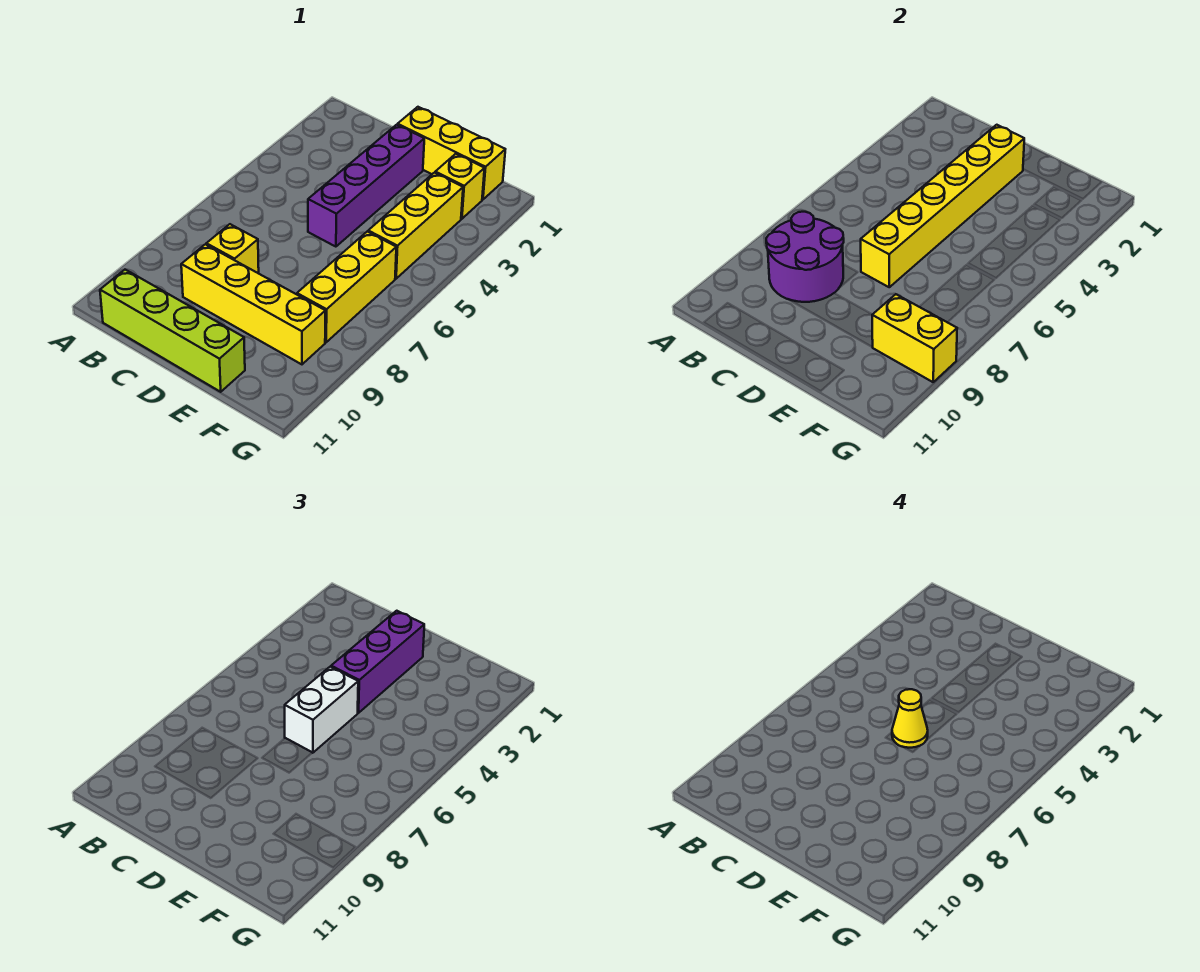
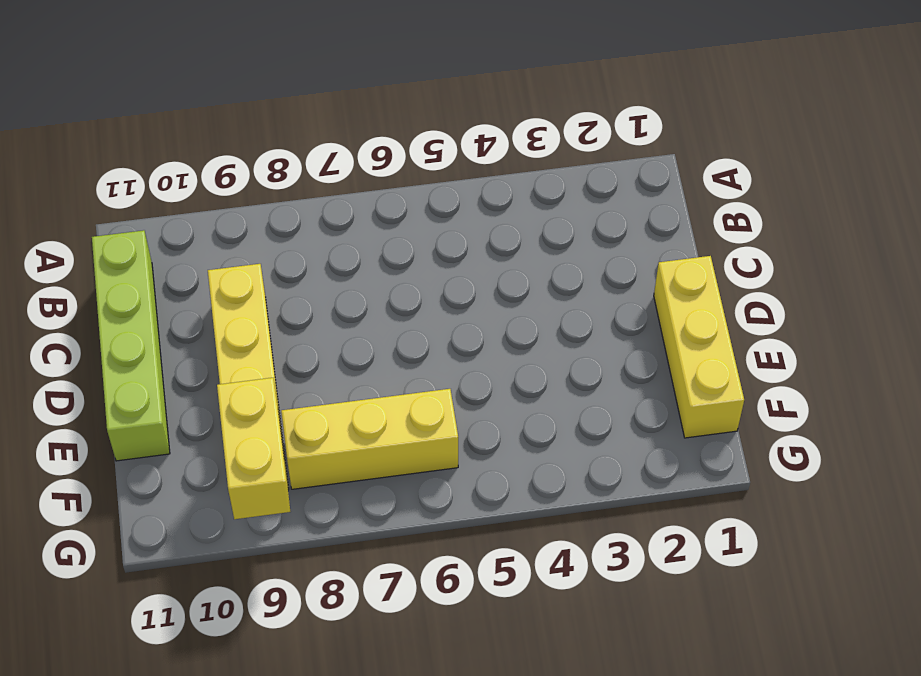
none -> yellow brick C8 level 1
none -> purple brick D2:D5 level 1
none -> yellow brick F2 level 1

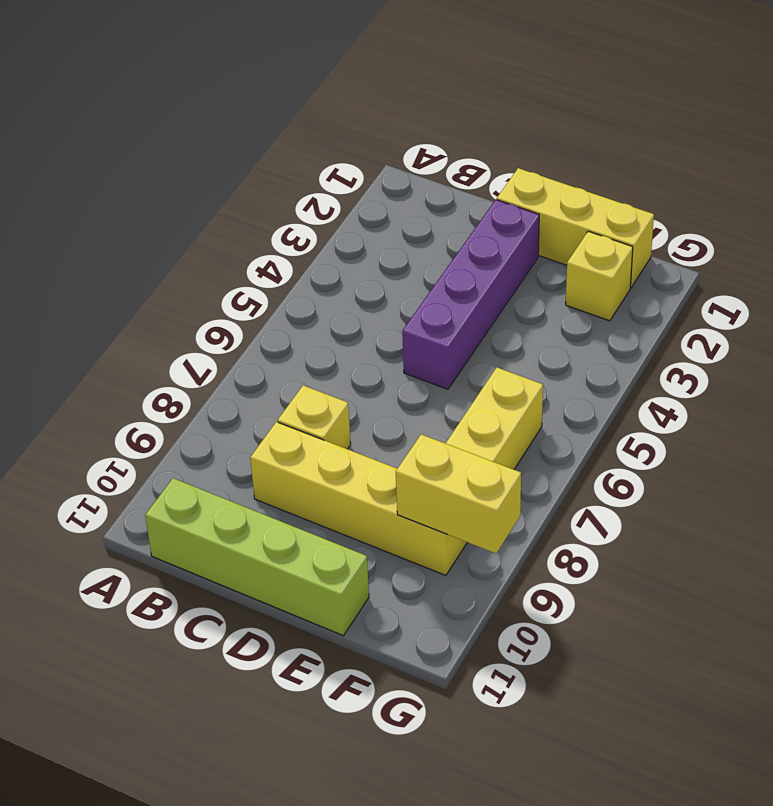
none -> yellow brick F3:F5 level 1
none -> purple round brick B8:C9 level 2
none -> yellow brick D2:D7 level 2

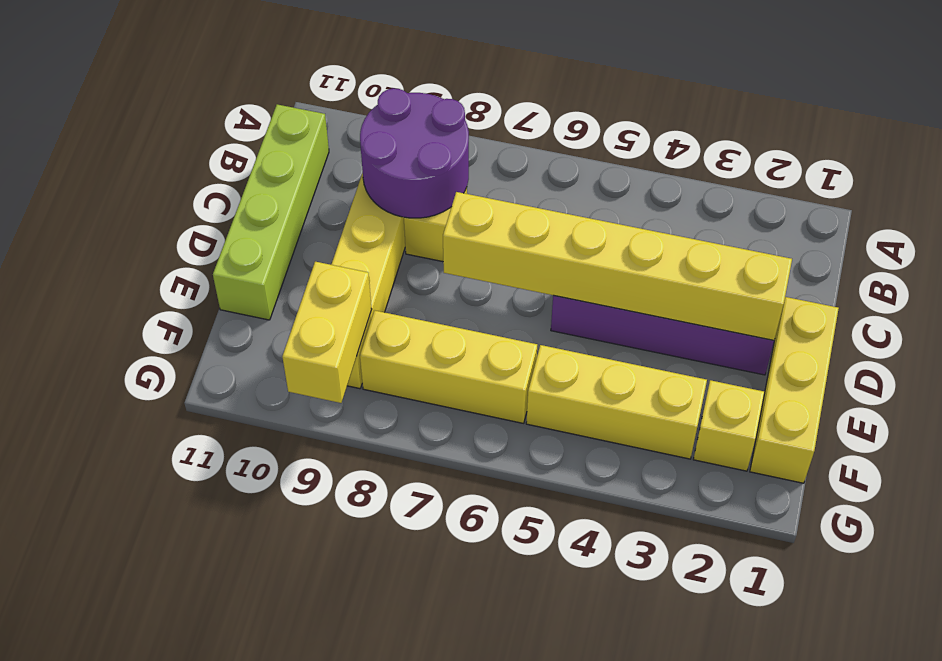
none -> purple brick D2:D4 level 3
none -> white brick D5:D6 level 3
none -> yellow cone D6 level 4

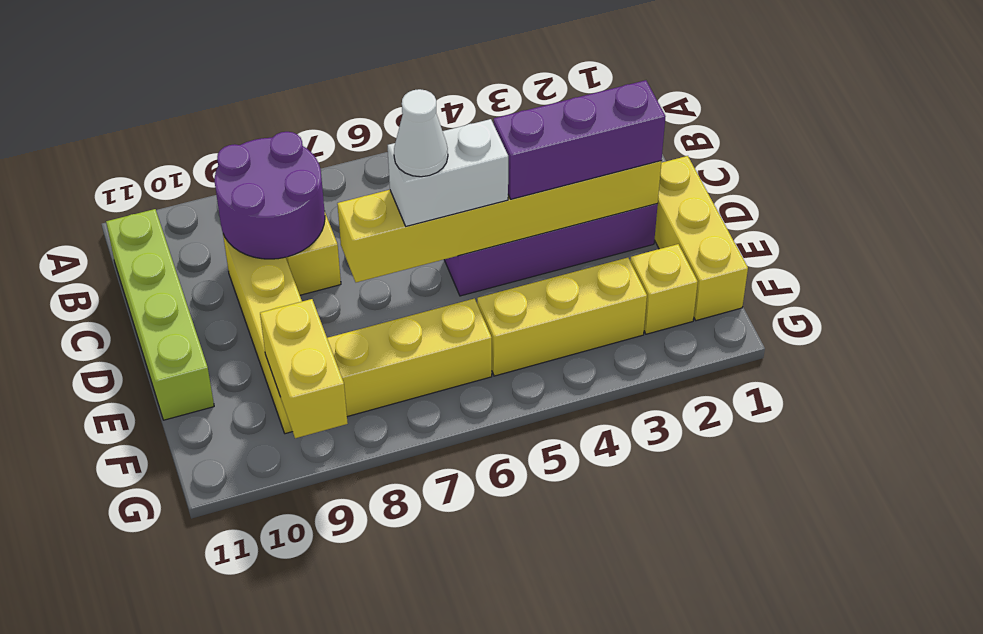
white cone D6 level 4 -> yellow cone D6 level 4

